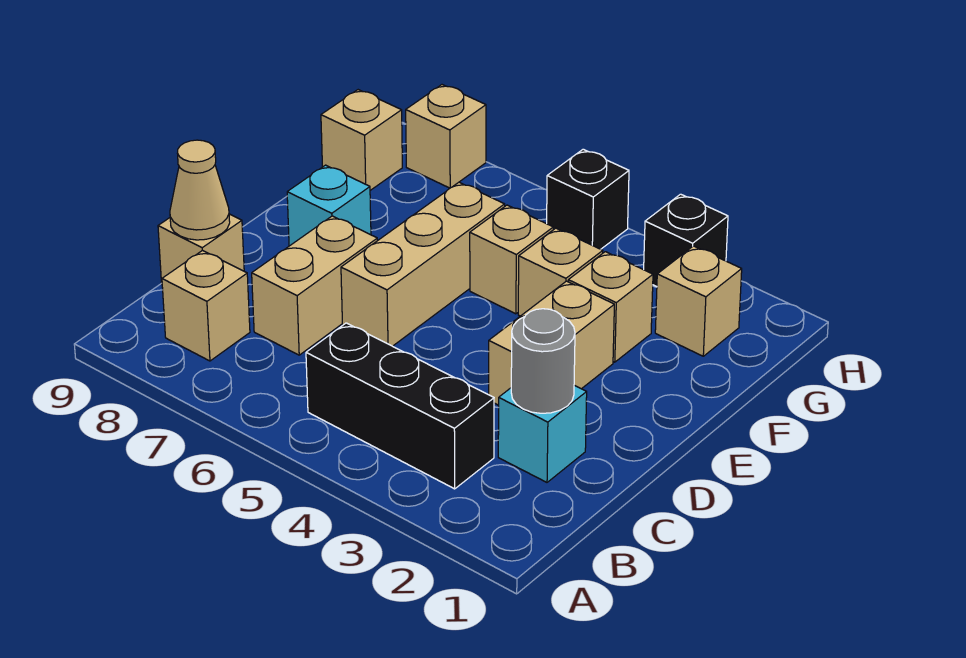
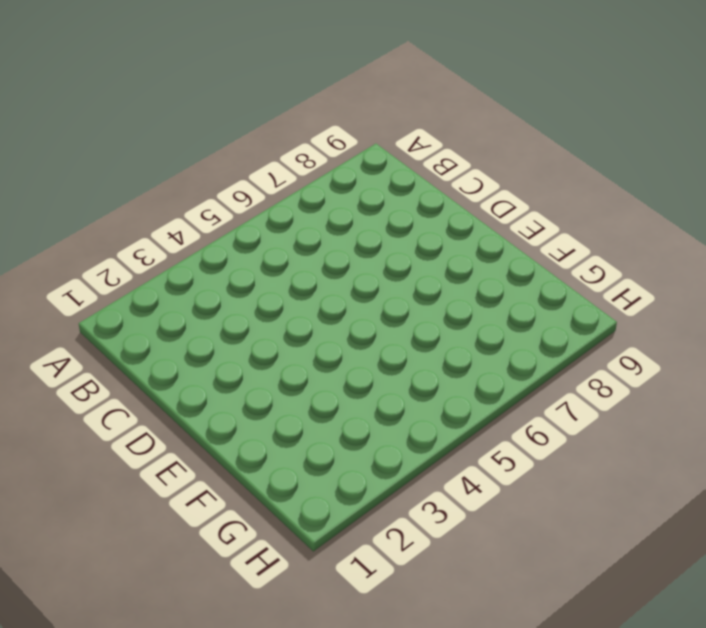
none -> black brick B3:B5 level 1
none -> tan brick B8 level 1
none -> cyan brick C2 level 1

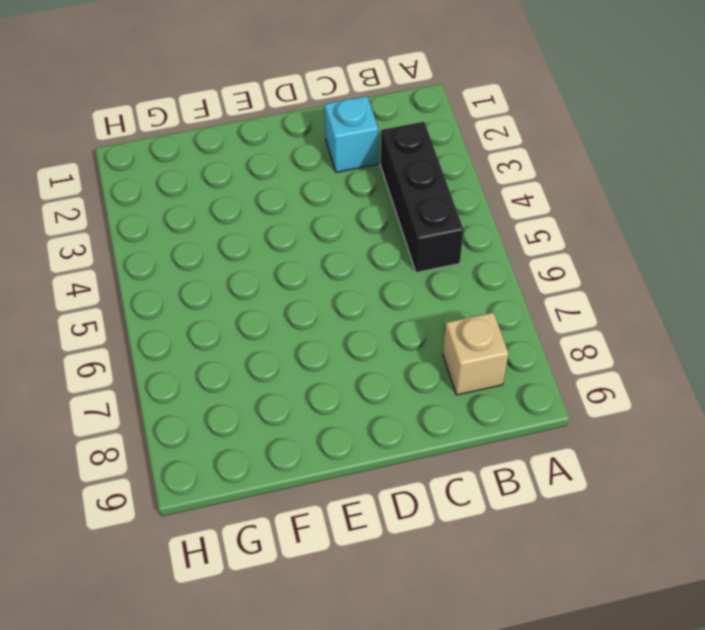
none -> tan brick C7:D7 level 1
none -> tan brick C9 level 1
none -> tan brick D3:E3 level 1

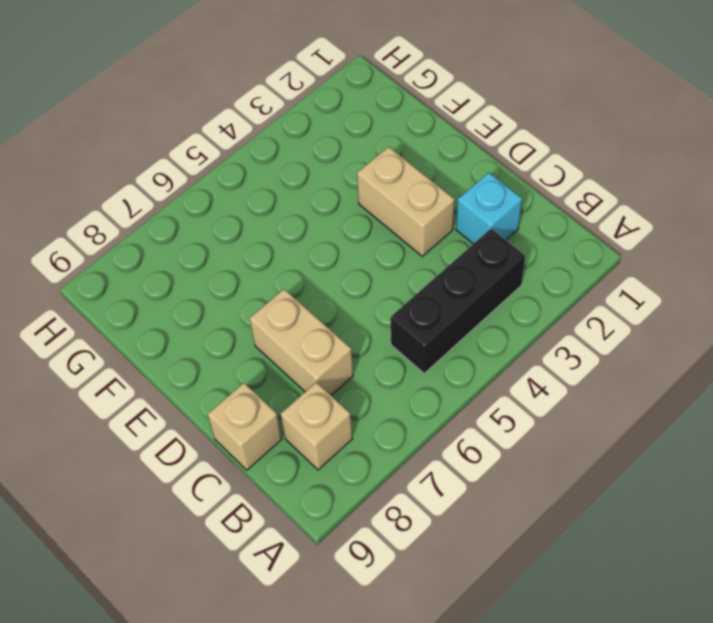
none -> tan brick D6:F6 level 1
none -> cyan brick E8 level 1
none -> tan brick F3 level 1

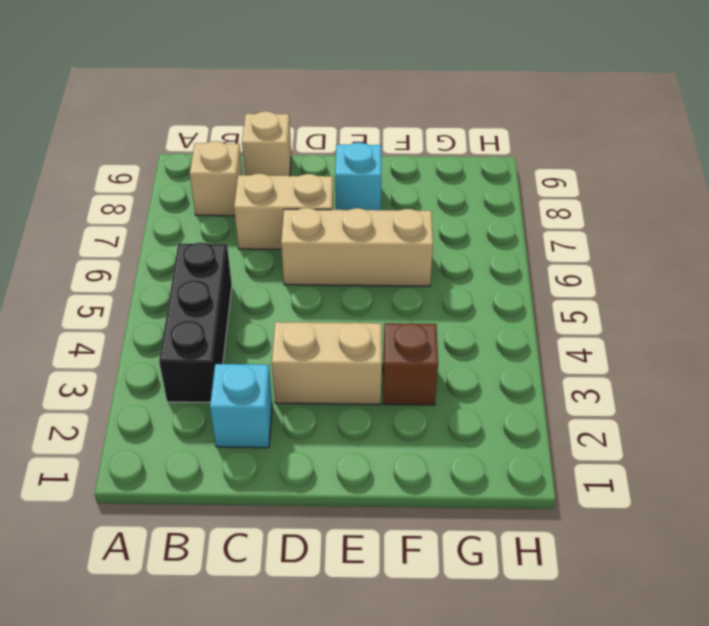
brown brick F3 level 1 -> tan brick F3 level 1
none -> tan brick F4 level 1
none -> tan brick F5 level 1
none -> tan brick G2 level 1

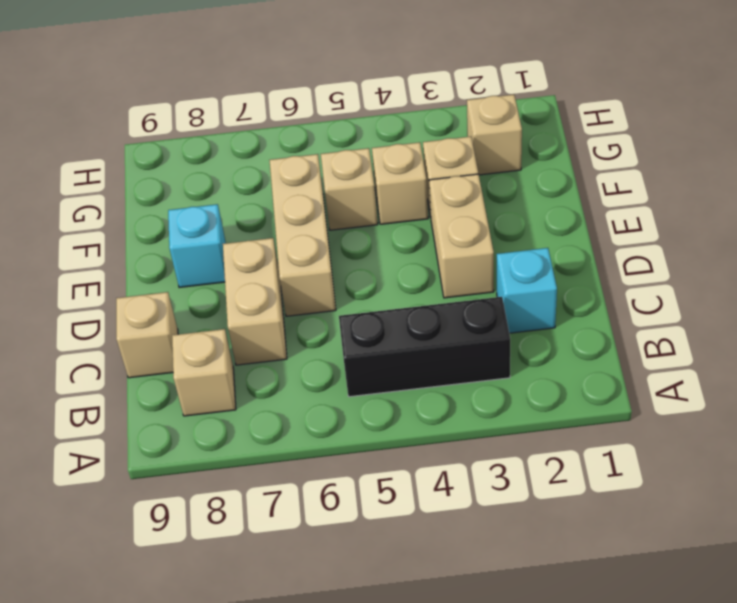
none -> tan brick G9 level 1
none -> black brick H3 level 1
none -> black brick H5 level 1

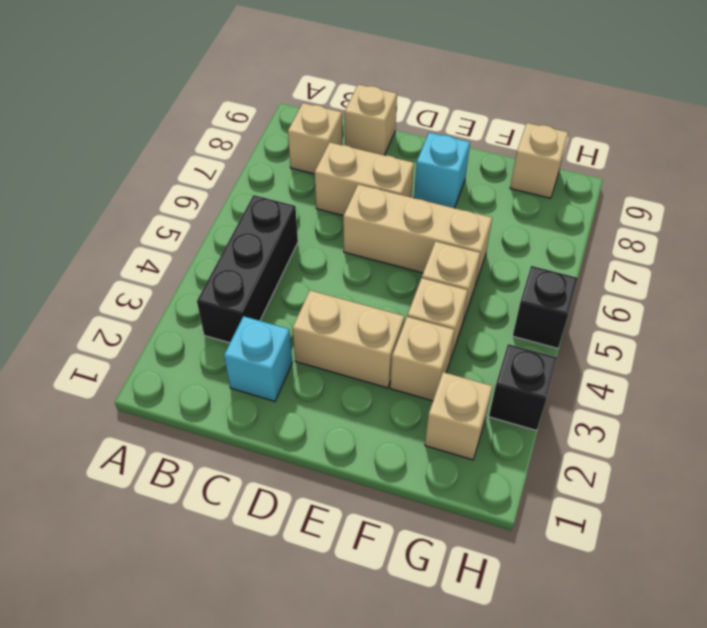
none -> tan brick H8 level 1
none -> grey round brick C2 level 2
none -> tan cone C9 level 2

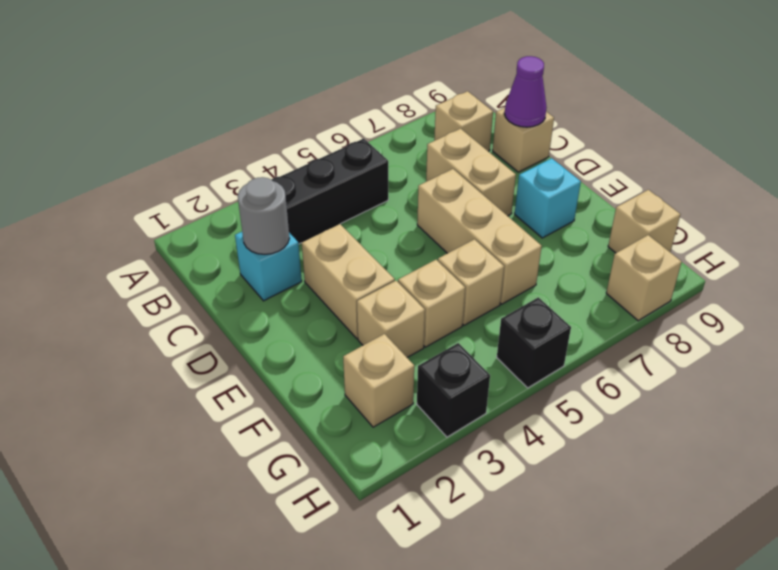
purple cone C9 level 2 -> tan cone C9 level 2

